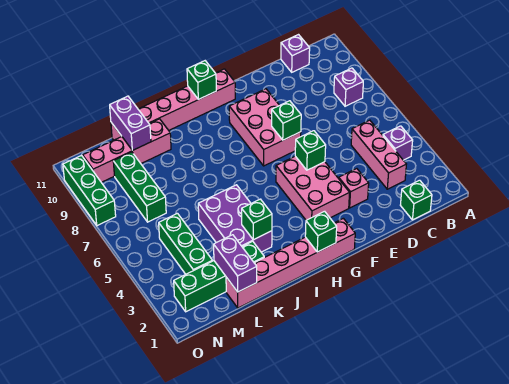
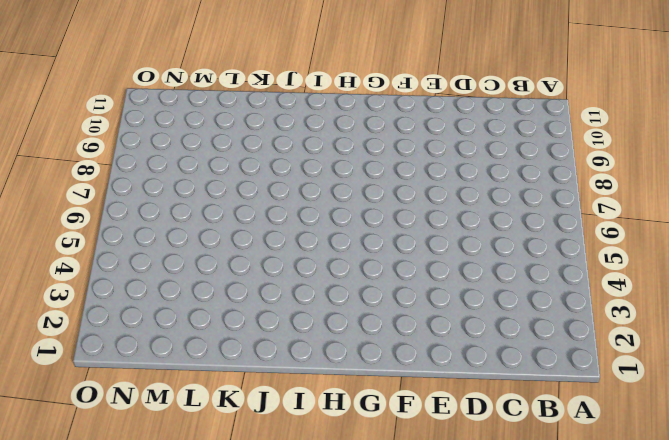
none -> purple brick B4 level 1
none -> purple brick B8 level 1
none -> green brick C1 level 1

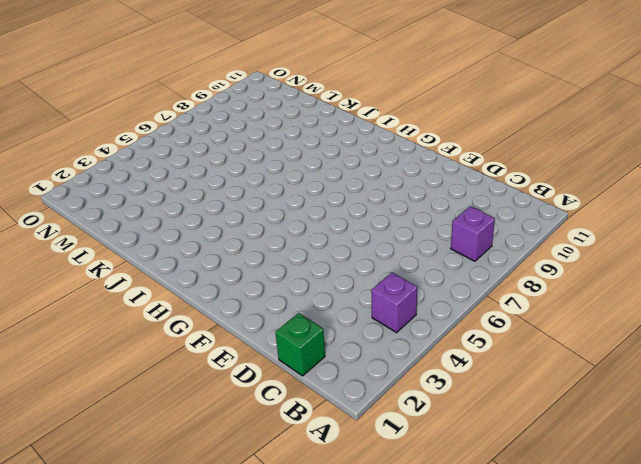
none -> pink brick C3:C5 level 1
none -> purple brick C11 level 1
none -> pink brick E3 level 1

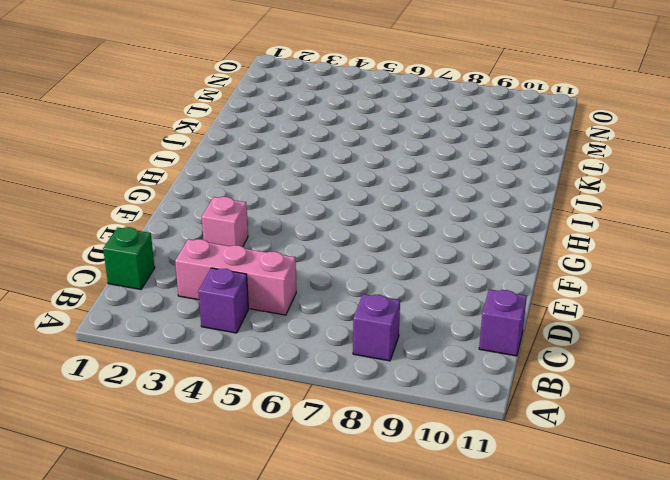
none -> pink brick F3:G5 level 1
none -> pink brick F7:G9 level 1
none -> pink brick G1:L1 level 1

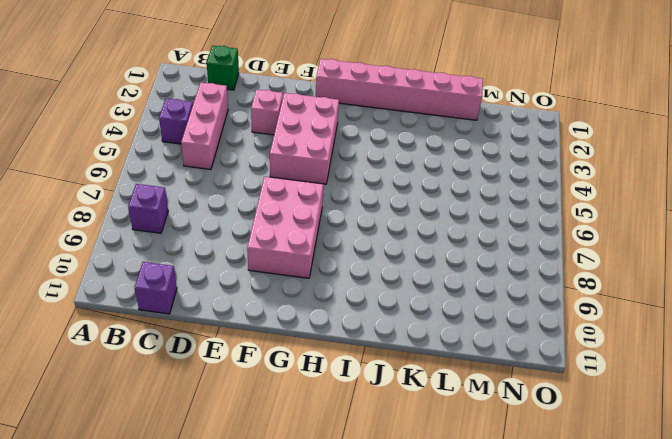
none -> pink brick G11:L11 level 1
none -> purple brick J3:K5 level 1
none -> green brick K2:N2 level 1

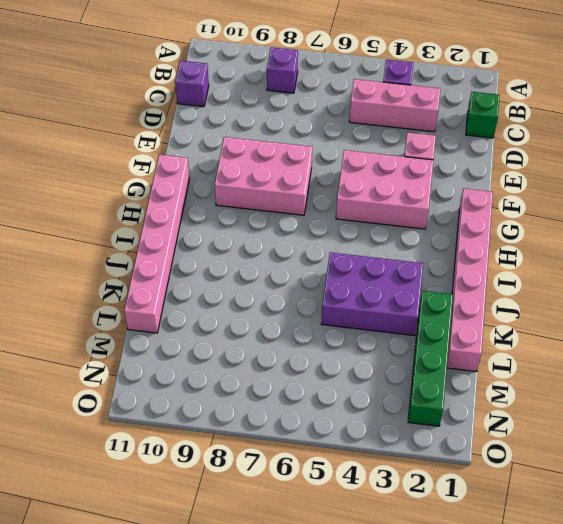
none -> pink brick K10:N10 level 1
none -> green brick M3:M5 level 1
none -> green brick M7:M9 level 1

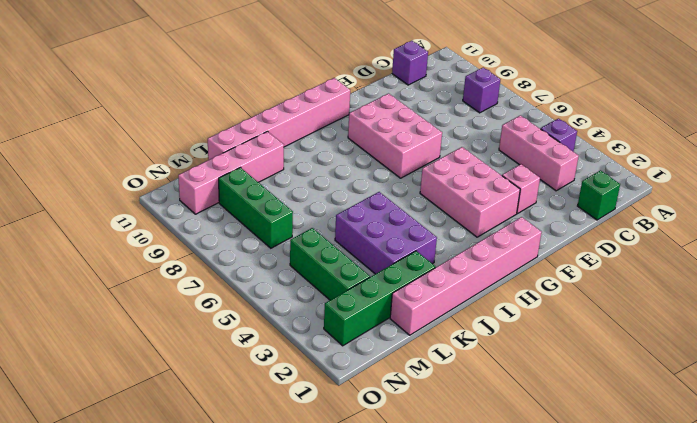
none -> green brick O8:O10 level 1
none -> green brick F5 level 2
none -> green brick F7 level 2

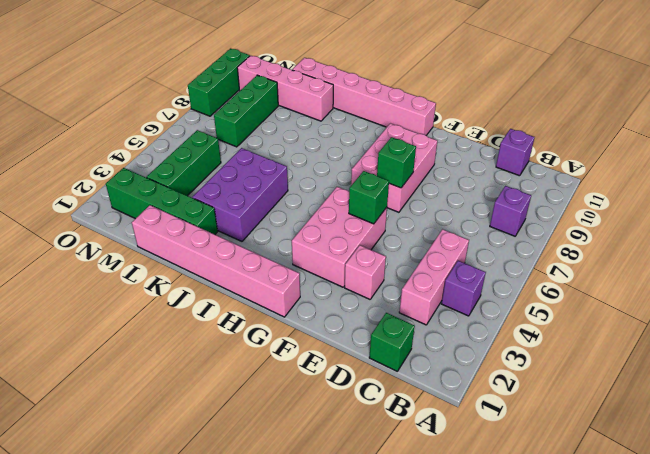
none -> green brick H1 level 2
none -> green brick H11 level 2
none -> green brick J3 level 2

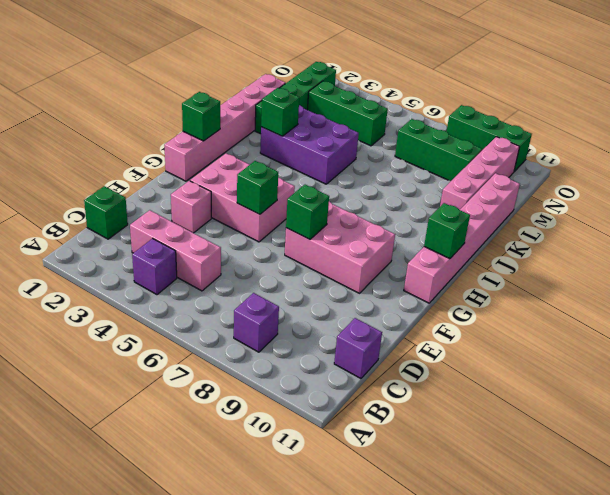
none -> purple brick L1:L2 level 2
none -> purple brick L10:L11 level 2

